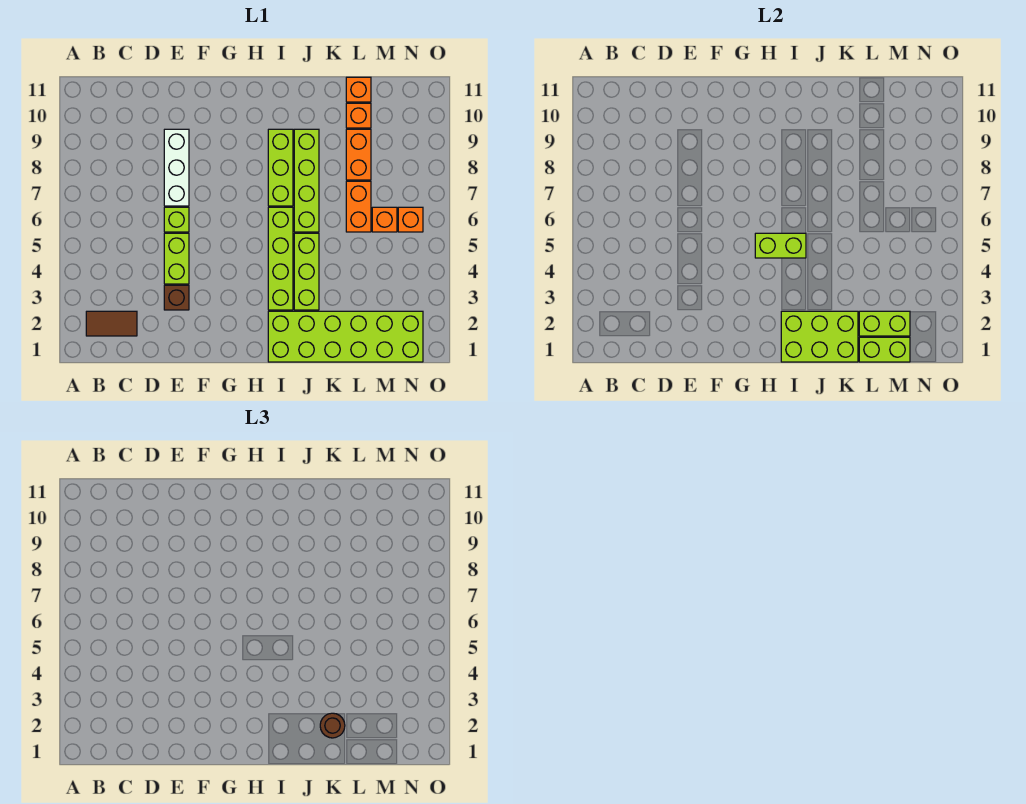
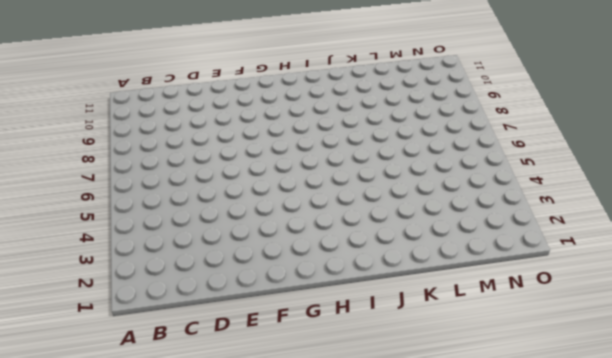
none -> brown tile B2:C2 level 1
none -> brown brick E3 level 1
none -> lime brick E4:E5 level 1

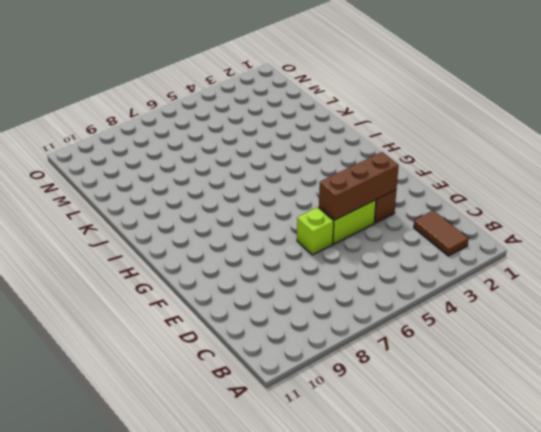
brown brick E3:E5 level 2 -> none
none -> white brick E7:E9 level 1
none -> lime brick I1:N2 level 1
none -> lime brick I3:I6 level 1

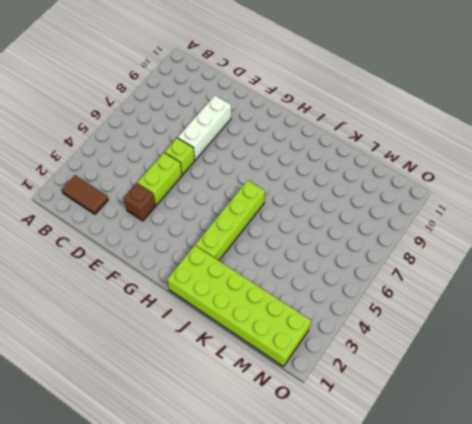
none -> lime brick I7:I9 level 1
none -> lime brick J3:J5 level 1
none -> lime brick J6:J9 level 1

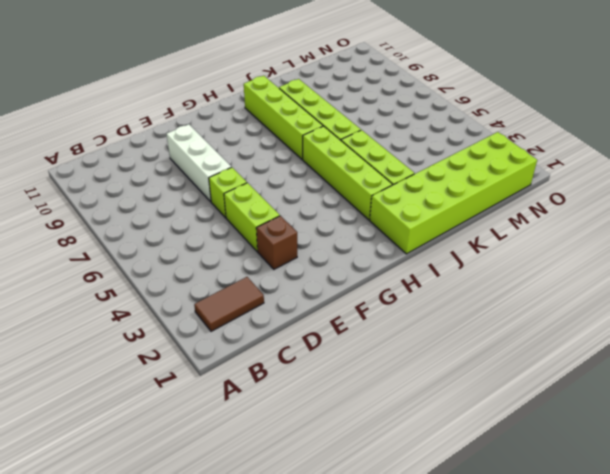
lime brick I7:I10 level 1 -> lime brick I7:I9 level 1
none -> orange brick L6:L7 level 1
none -> orange brick L8:L9 level 1
none -> orange brick L10 level 1

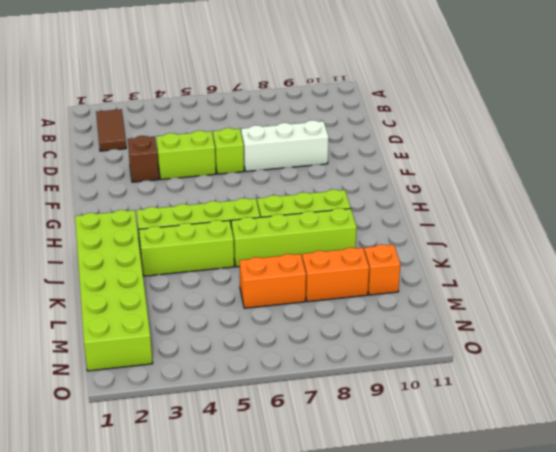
none -> orange brick L11 level 1
none -> orange brick M6 level 1
none -> orange brick N6 level 1

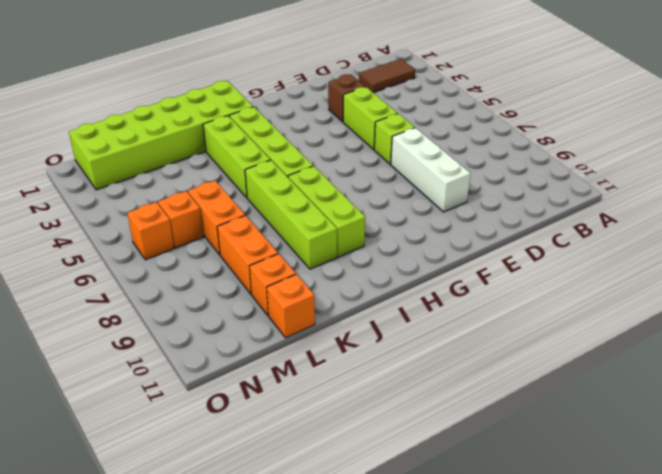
none -> lime brick H5:I5 level 2
none -> lime brick I1:K2 level 2
none -> lime brick L1:M1 level 2

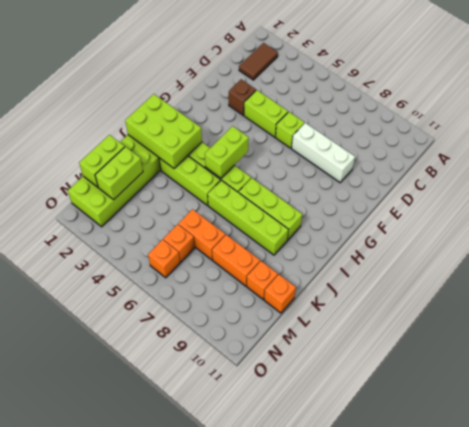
lime brick I1:J3 level 2 -> lime brick I1:K2 level 2
none -> brown round brick K2 level 3

